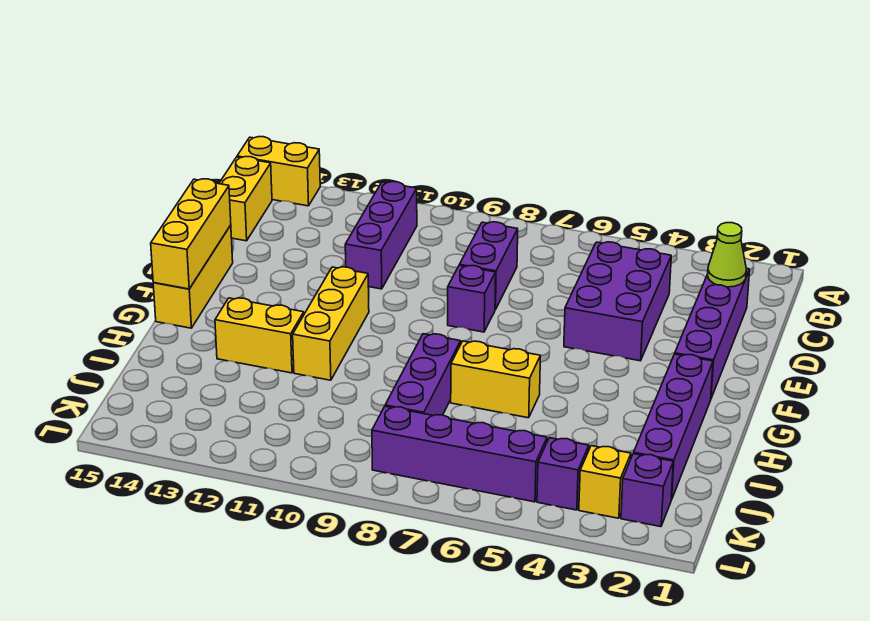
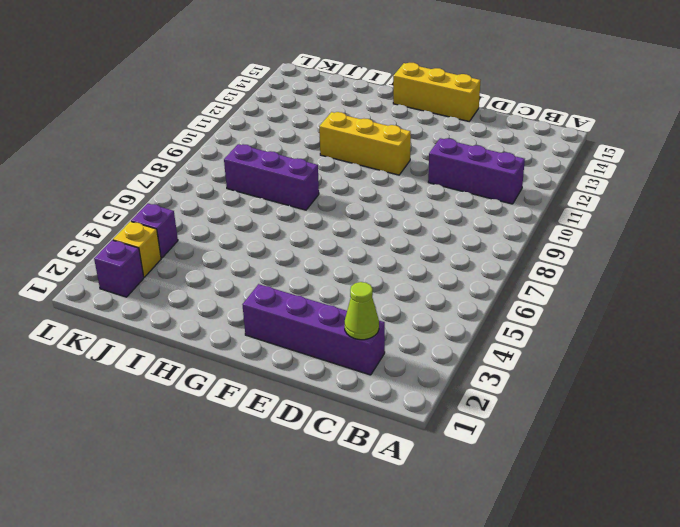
none -> yellow brick A14:A15 level 1
none -> yellow brick B15:C15 level 1
none -> purple brick C4:E5 level 1

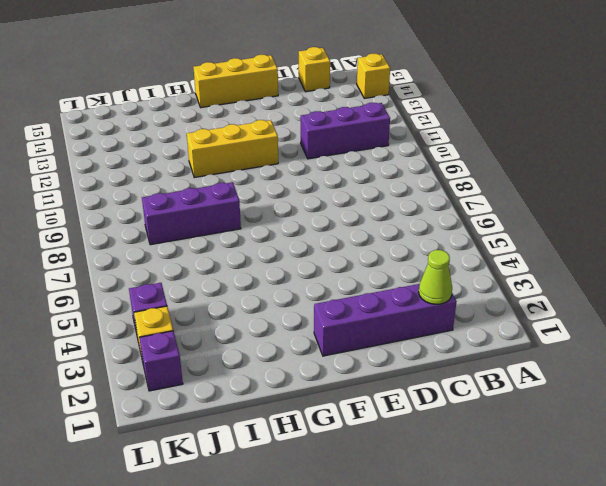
yellow brick A14 level 1 -> yellow brick A14:A15 level 1
yellow brick C15 level 1 -> yellow brick B15:C15 level 1
none -> purple brick C4:E5 level 1
none -> purple brick C8:D8 level 1
none -> purple brick E8 level 1

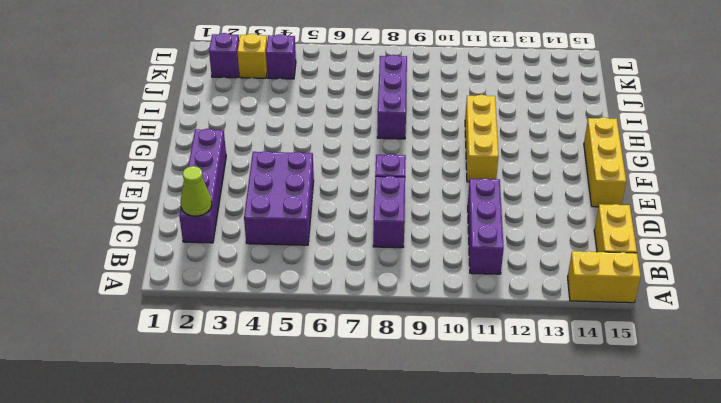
none -> purple brick G2:J2 level 1
none -> yellow brick H6:H7 level 1
none -> yellow brick H12:H13 level 1

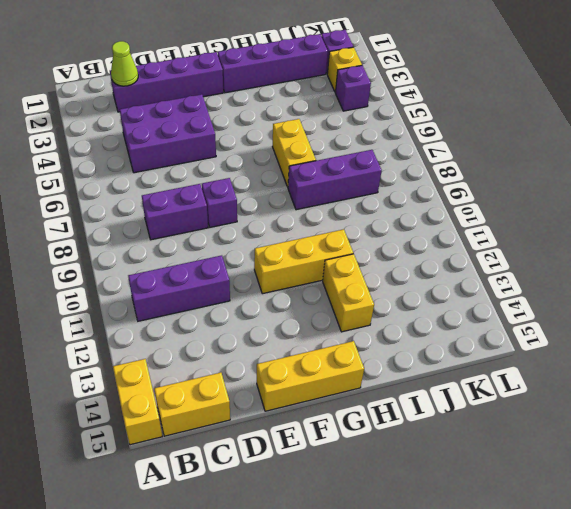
none -> purple brick K5:K8 level 1
none -> yellow brick E15:G15 level 2

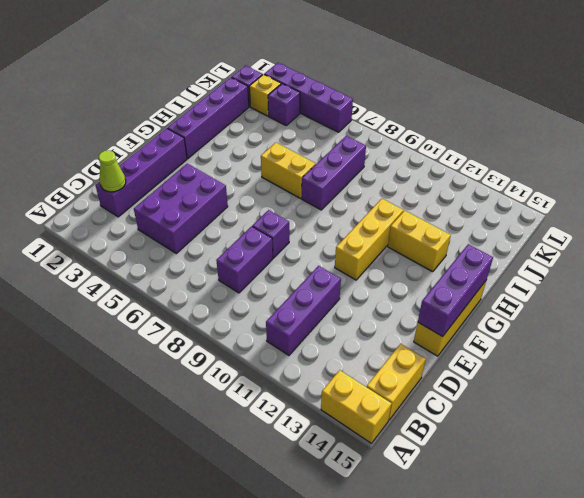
purple brick E15:G15 level 2 -> yellow brick E15:G15 level 2
purple brick L3:L6 level 1 -> purple brick K5:K8 level 1

